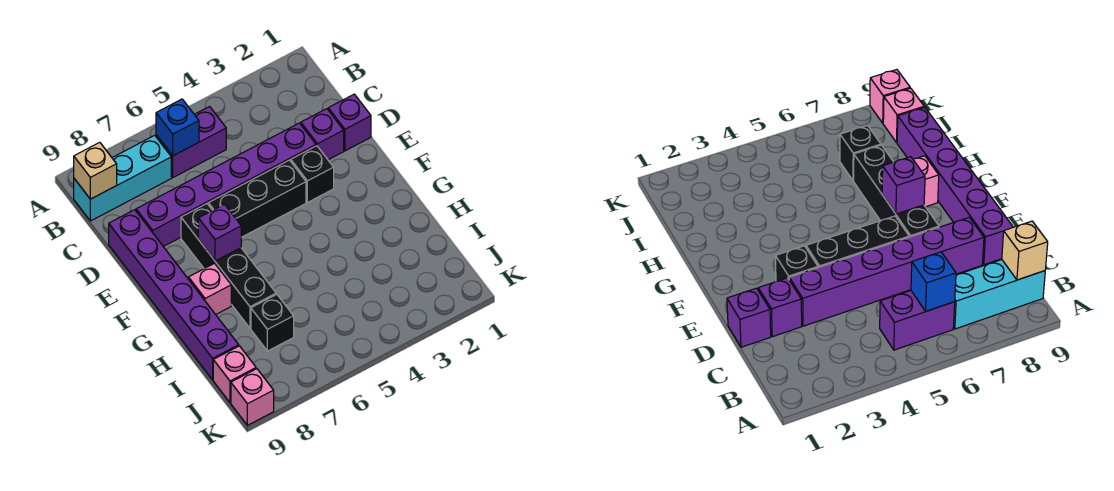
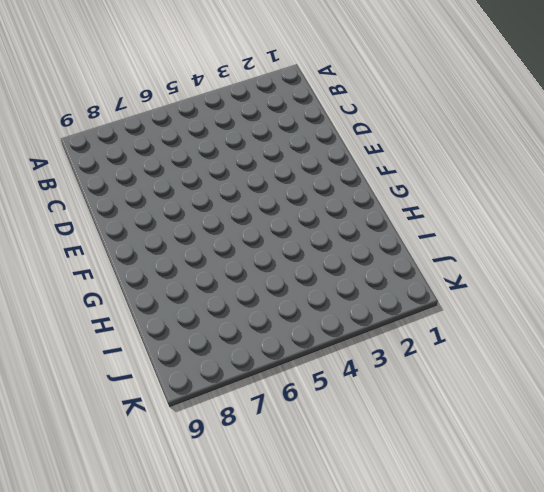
none -> purple brick B5:B6 level 1
none -> cyan brick B7:B9 level 1
none -> purple brick D1 level 1

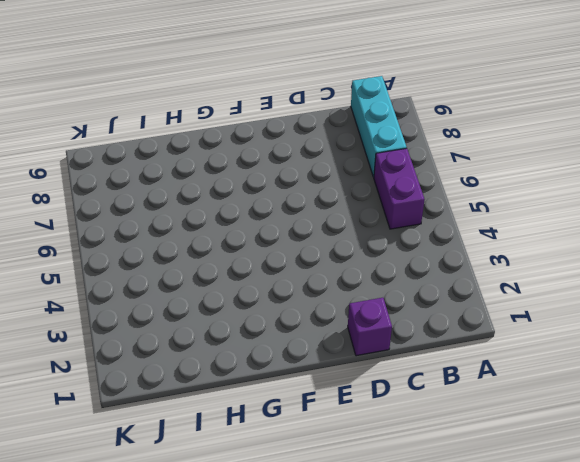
none -> purple brick D2 level 1
none -> purple brick D3:D8 level 1
none -> purple brick D9:I9 level 1

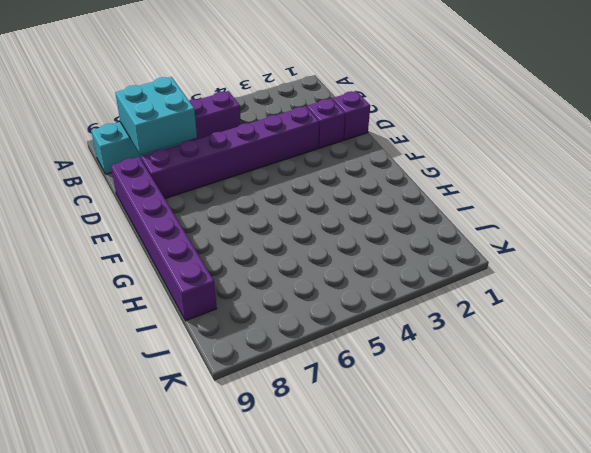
cyan brick B7:C8 level 2 -> none
none -> black brick E3 level 1
none -> black brick E4:E6 level 1
none -> black brick E7:H7 level 1

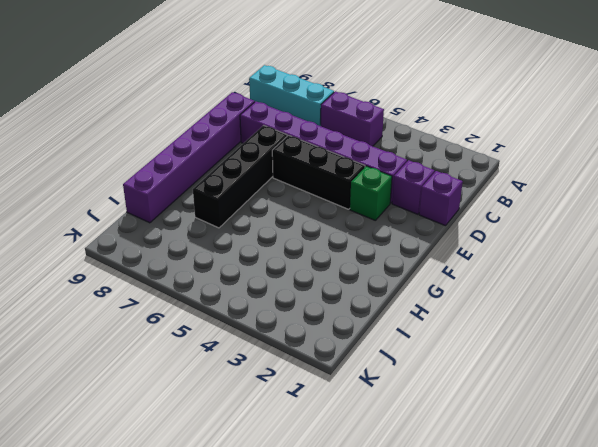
green brick E3 level 1 -> black brick E3 level 1
none -> pink brick G8 level 1
none -> black brick I7 level 1
none -> pink brick J9 level 1

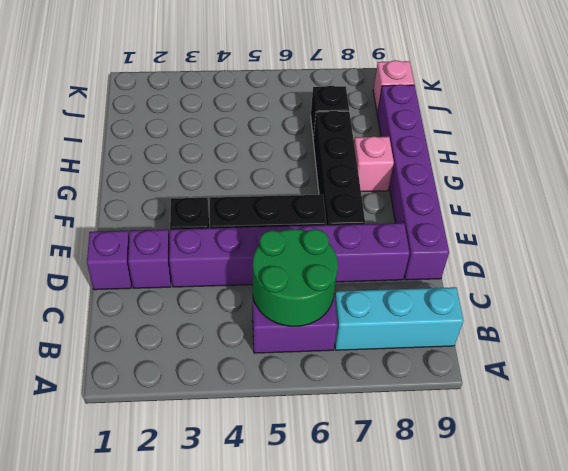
green round brick B5:C6 level 2 -> blue brick B6 level 2
none -> pink brick K9 level 1
none -> tan brick B9 level 2
none -> purple brick F7 level 2

